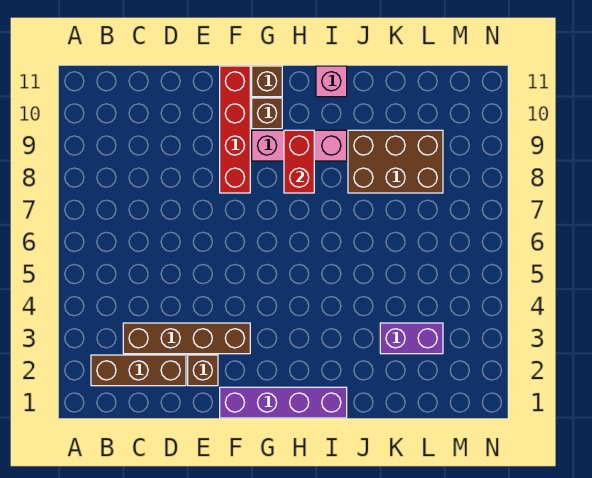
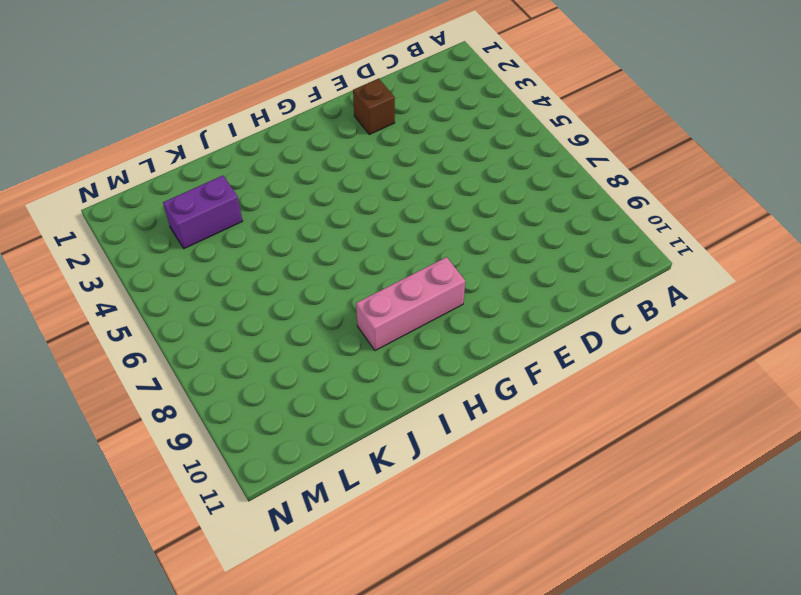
none -> brown brick B2:D2 level 1
none -> brown brick C3:F3 level 1
none -> purple brick F1:I1 level 1

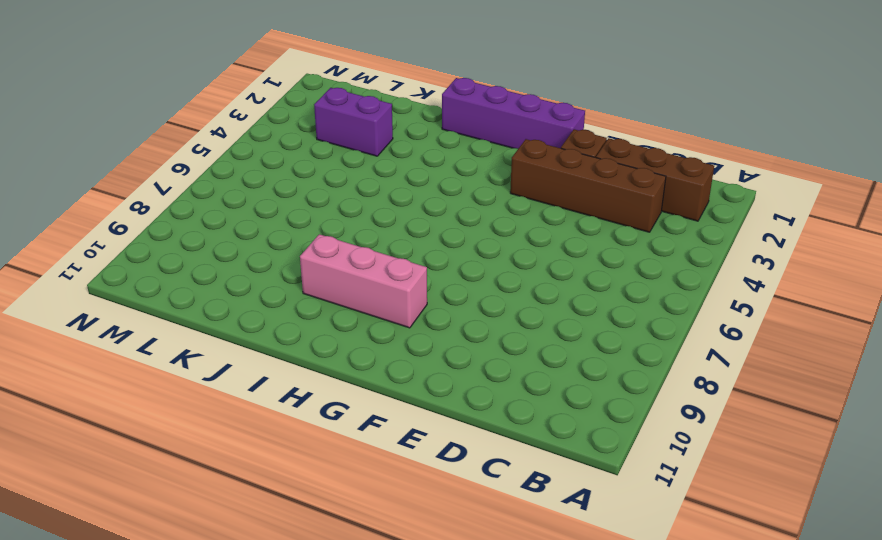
none -> red brick F8:F11 level 1
none -> brown brick G10 level 1
none -> brown brick G11 level 1

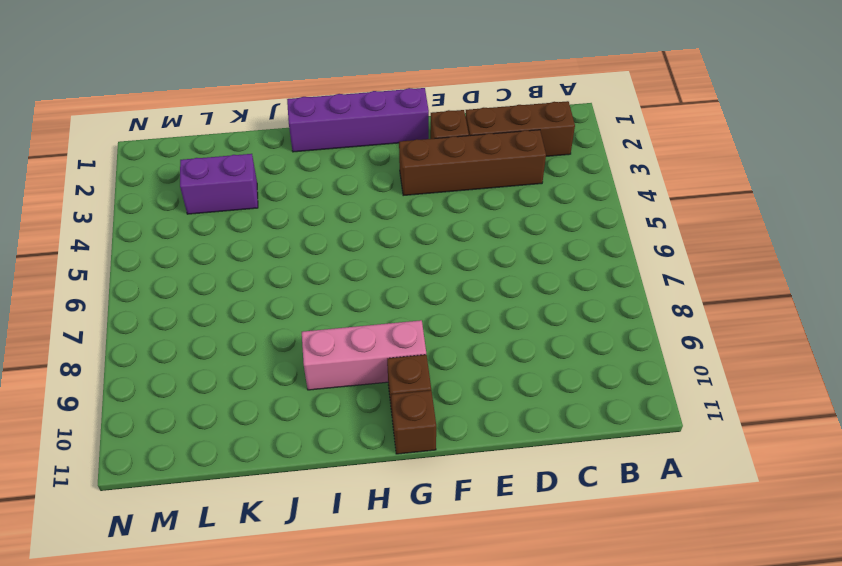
none -> red brick F8:F11 level 1
none -> pink brick I11 level 1
none -> brown brick J8:L9 level 1

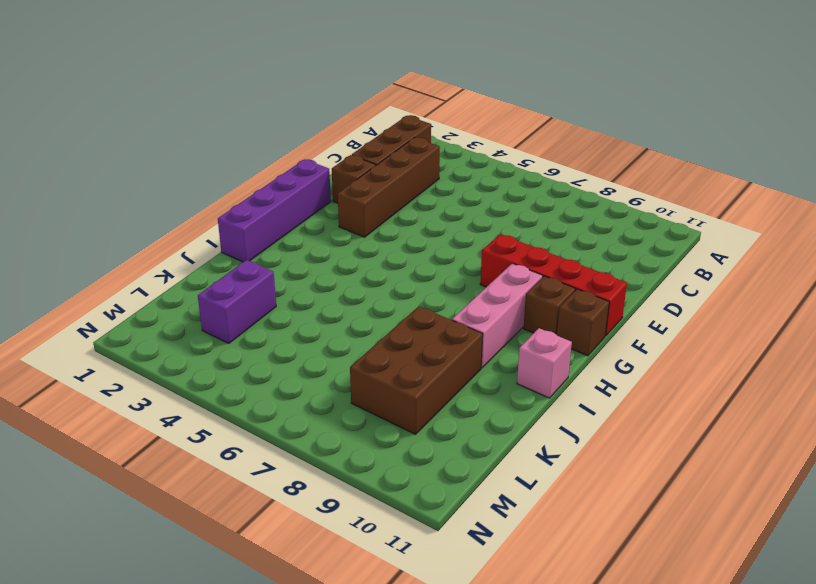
none -> red brick H8:H9 level 2

